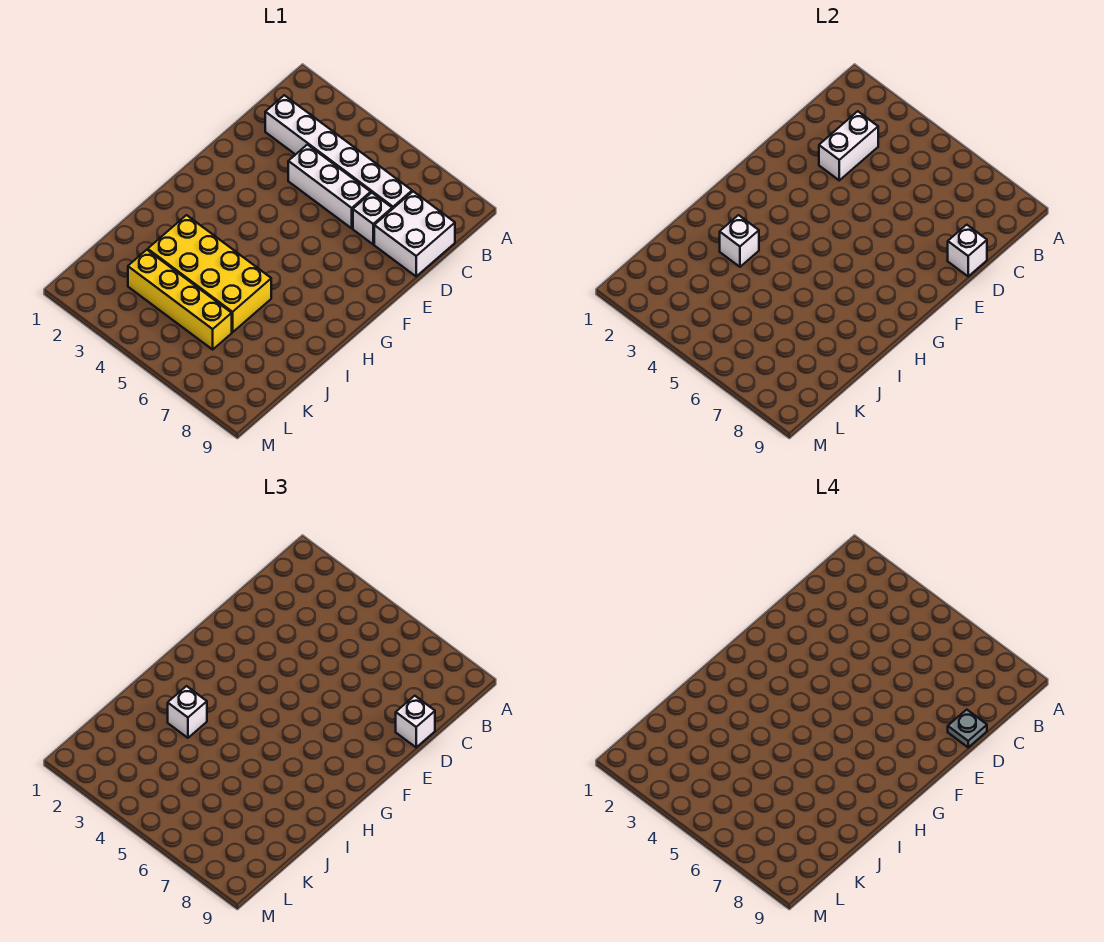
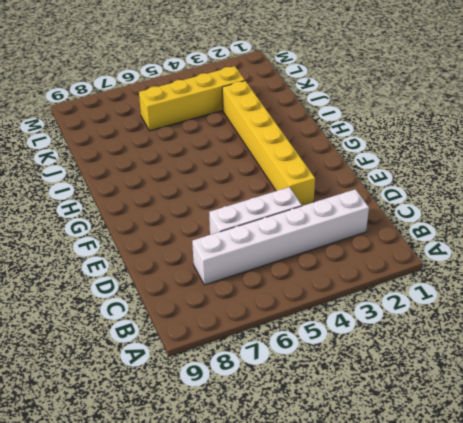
yellow brick E3:J3 level 1 -> yellow brick I3:J6 level 1
none -> white brick C8:D9 level 1
none -> white brick D7 level 1
none -> white brick C3:D3 level 2

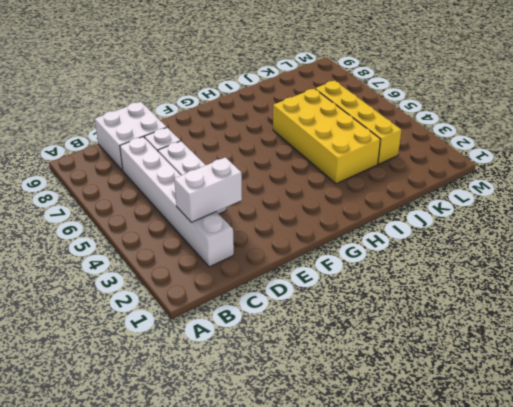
none -> white brick D9 level 2
none -> white brick I3 level 2
none -> white brick D9 level 3

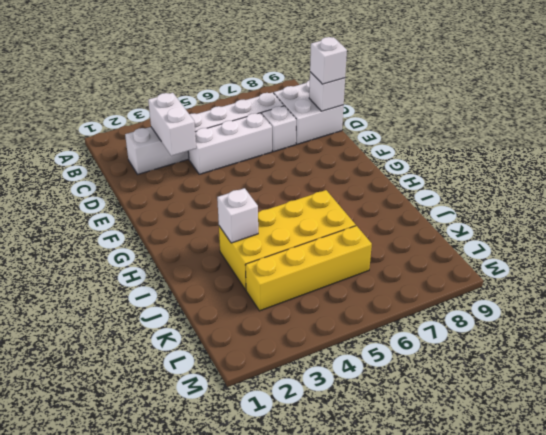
none -> white brick I3 level 3
none -> grey plate D9 level 4

